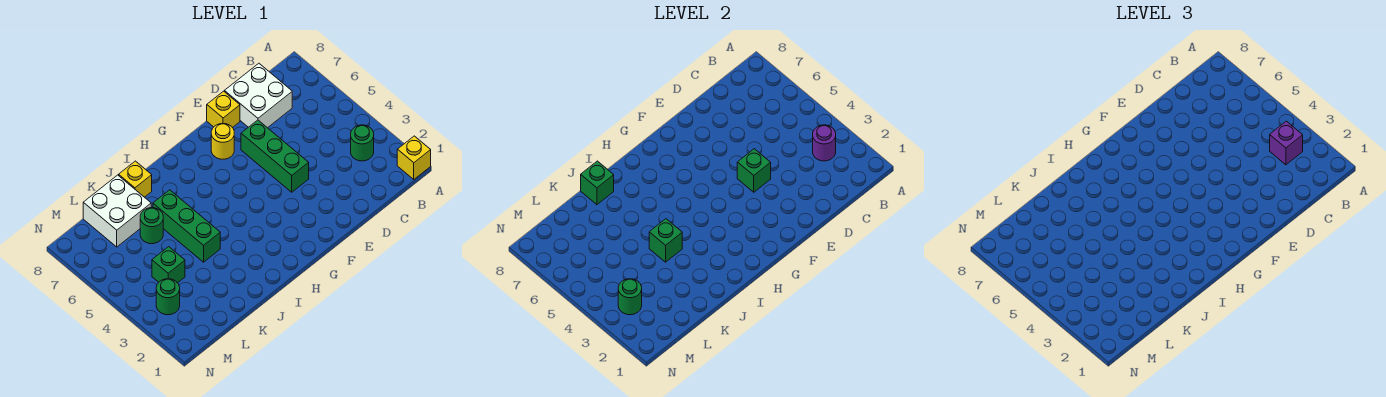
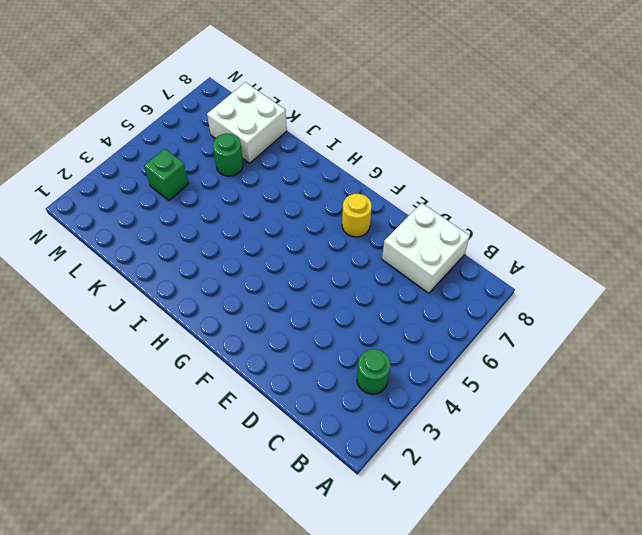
none -> yellow brick A1 level 1
none -> green brick E4:E6 level 1
none -> yellow brick E8 level 1

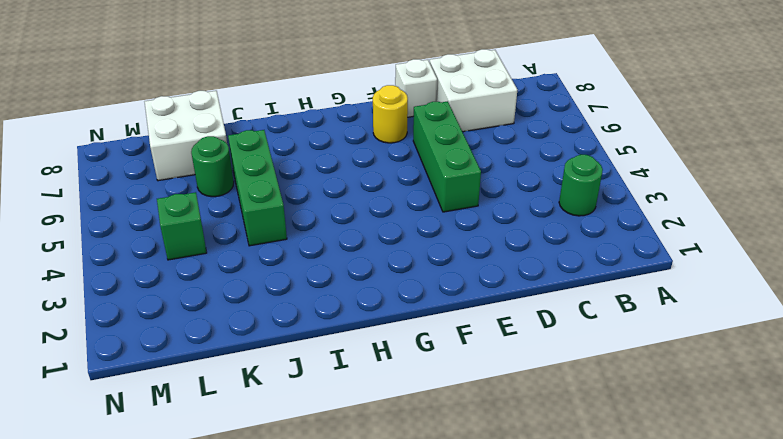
white brick E8 level 1 -> yellow brick E8 level 1
none -> yellow brick A1 level 1
none -> yellow brick J8 level 1
none -> green round brick M3 level 1

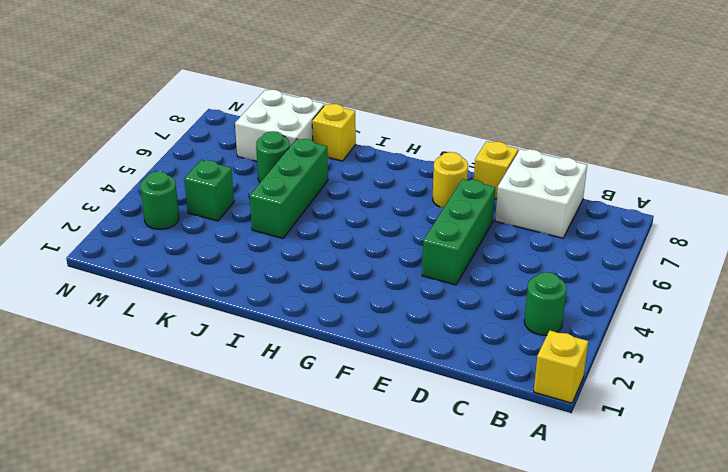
none -> purple round brick B3 level 2
none -> green brick E4 level 2
none -> green brick J4 level 2

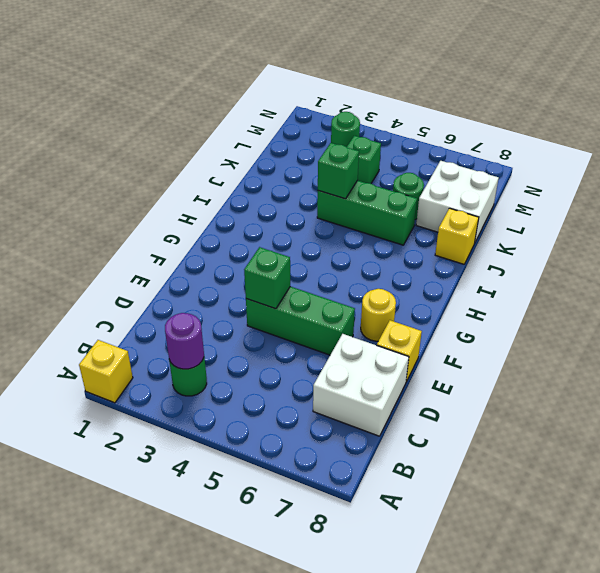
none -> green brick J8 level 2
none -> green round brick M3 level 2
none -> purple brick B3 level 3

